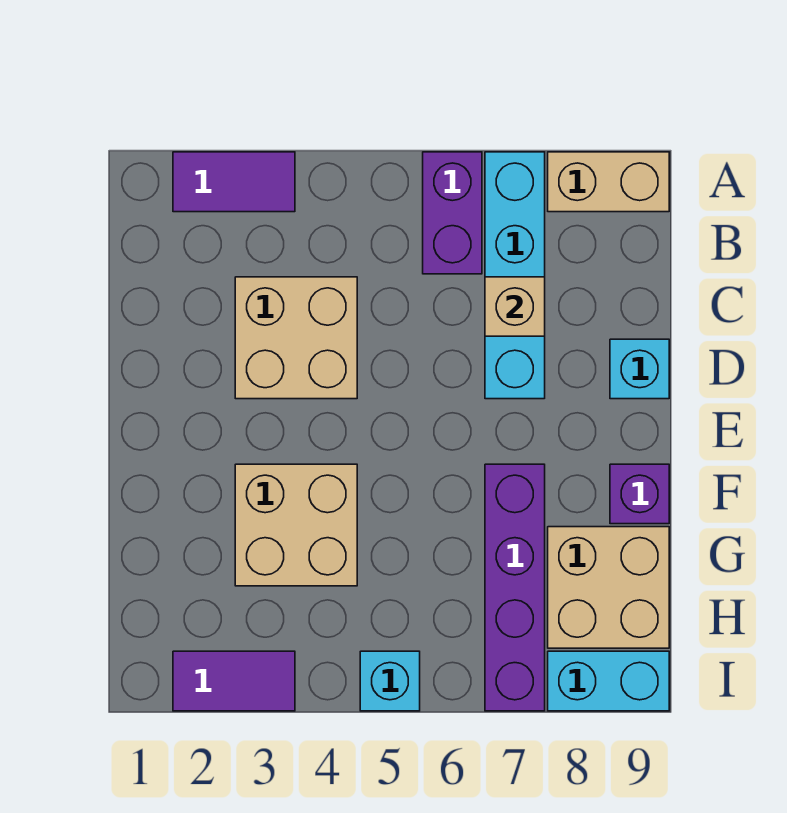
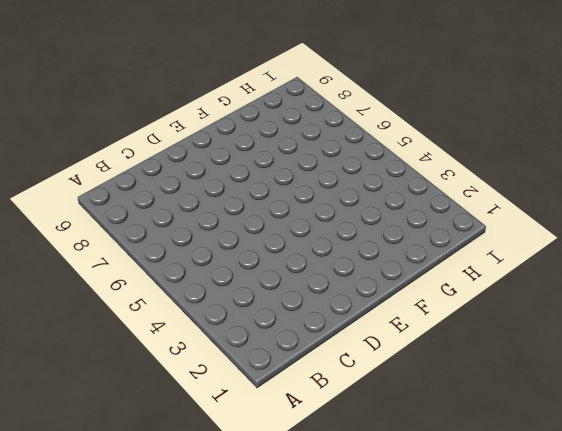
none -> purple tile A2:A3 level 1
none -> purple brick A6:B6 level 1
none -> cyan brick A7:D7 level 1

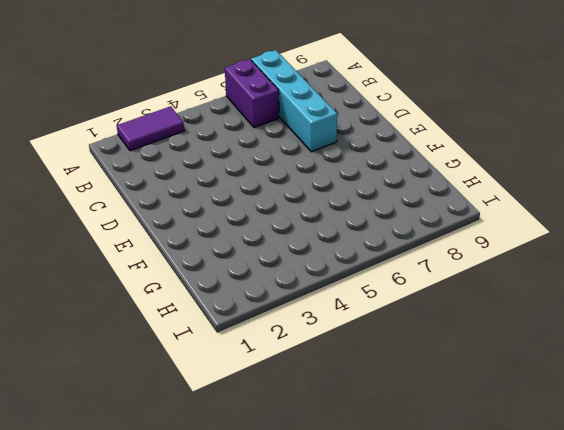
none -> tan brick A8:A9 level 1
none -> tan brick C3:D4 level 1
none -> cyan brick D9 level 1

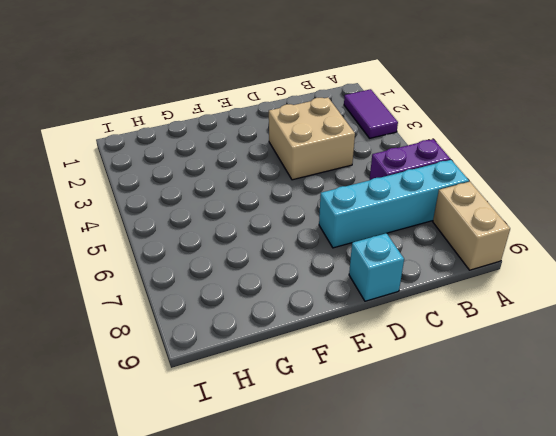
none -> tan brick F3:G4 level 1
none -> purple brick F7:I7 level 1
none -> purple brick F9 level 1

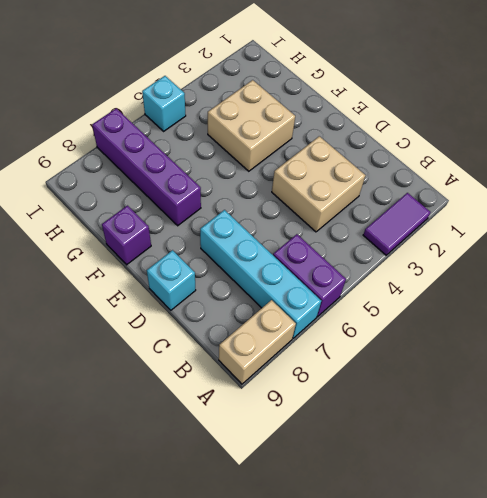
none -> tan brick G8:H9 level 1
none -> purple tile I2:I3 level 1
none -> cyan brick I8:I9 level 1

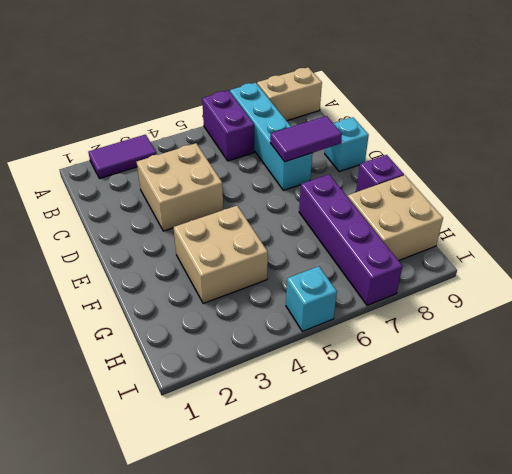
purple tile D7:D8 level 2 -> purple tile I2:I3 level 1
none -> cyan brick I8:I9 level 1
none -> tan brick C7 level 2

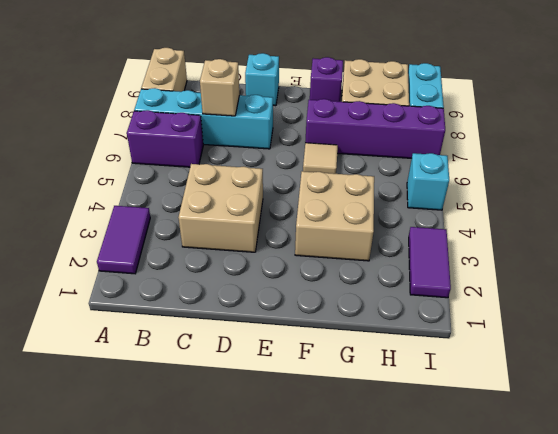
tan tile F6 level 1 -> none

